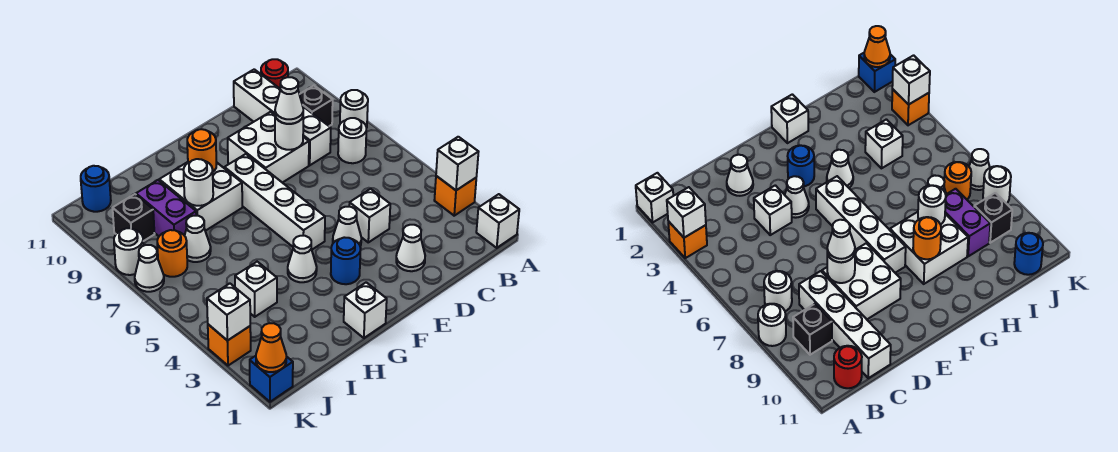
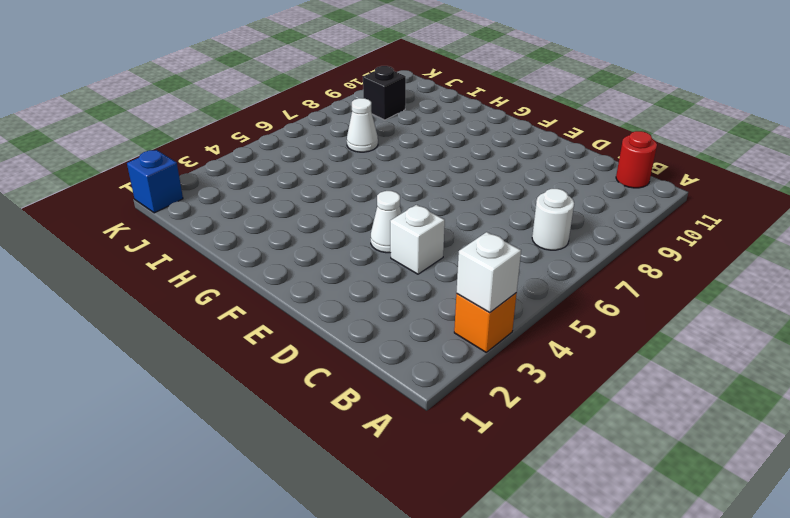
none -> white brick A1 level 1
none -> white round brick A8 level 1
none -> black brick B9 level 1
none -> white brick C8:C11 level 1

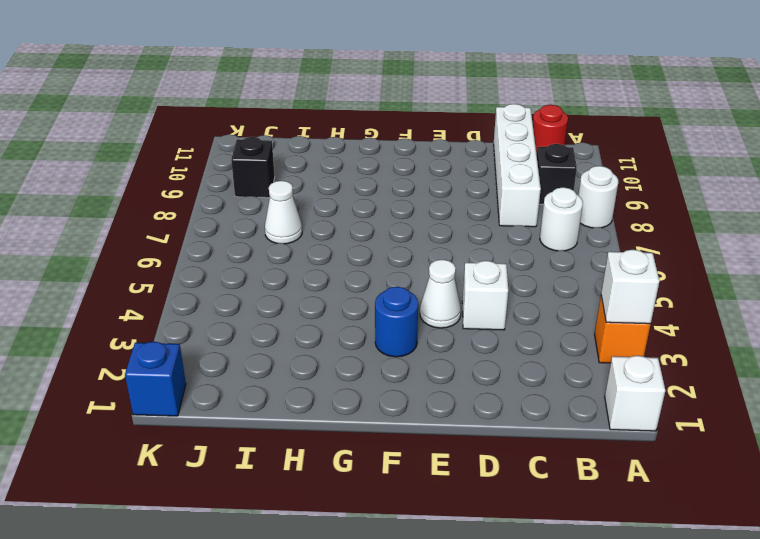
none -> white cone D2 level 1
none -> white brick D8:E9 level 1
none -> white brick F5:F8 level 1
none -> white brick G1 level 1

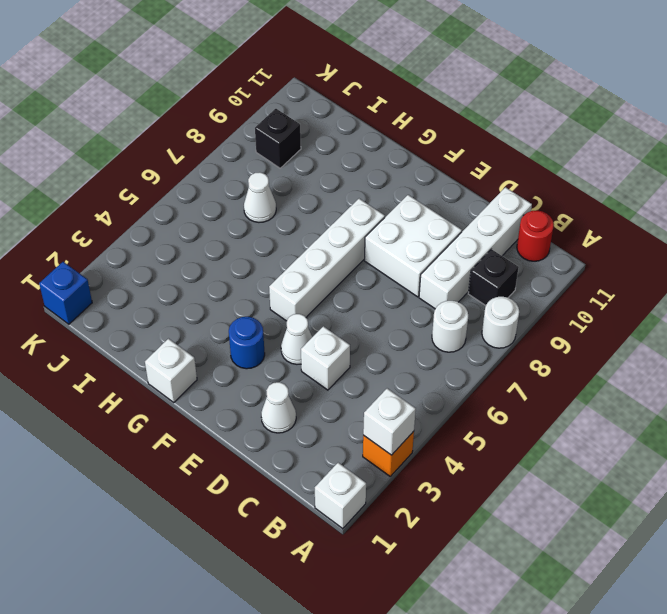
none -> white cone G4 level 1
none -> white brick G8:H9 level 1
none -> white brick I4 level 1
none -> purple brick I8:I9 level 1

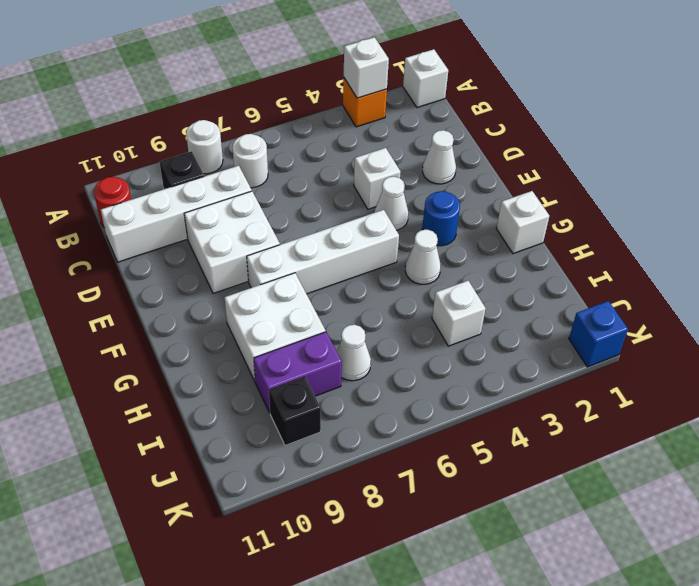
none -> orange round brick J7 level 1
none -> blue round brick J11 level 1
none -> orange brick K3 level 1
none -> white cone K7 level 1

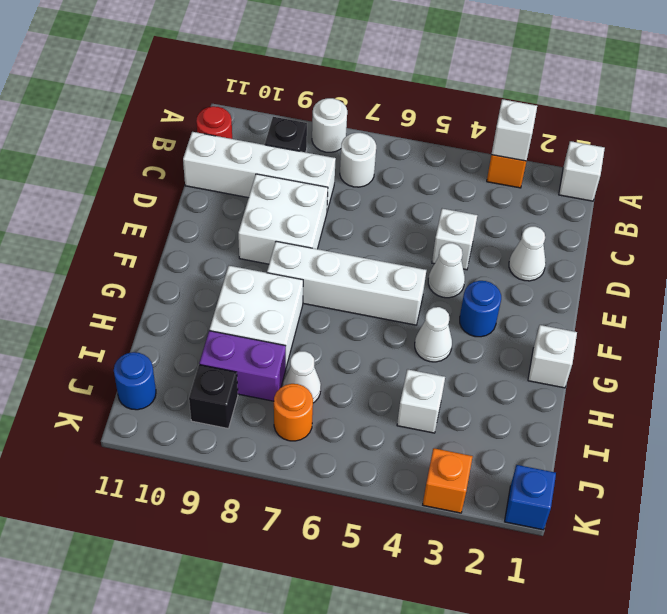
none -> white cone K7 level 1
none -> white round brick K8 level 1
none -> white round brick D8 level 2
none -> orange round brick G9 level 2

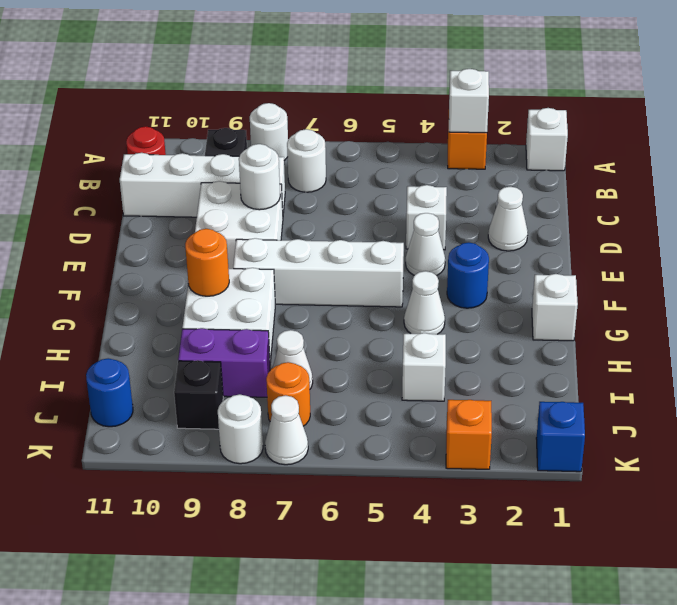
none -> white round brick H8 level 2
none -> orange cone K1 level 2
none -> white brick K3 level 2
none -> white cone D8 level 3

